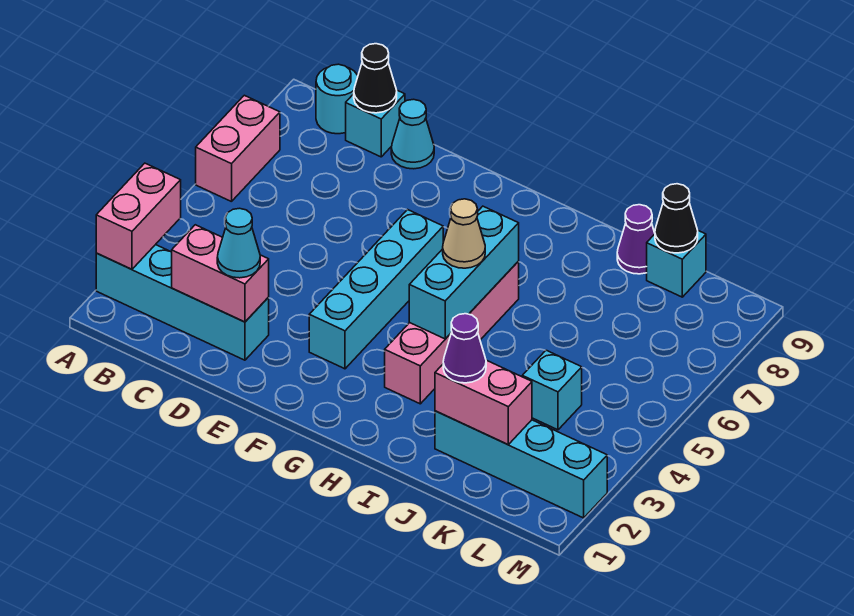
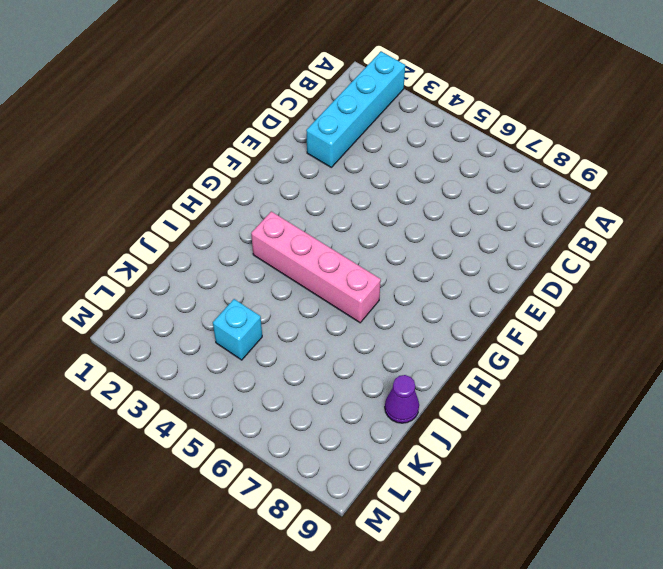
none -> pink brick A6:A7 level 1
none -> cyan round brick B9 level 1
none -> cyan brick C9 level 1

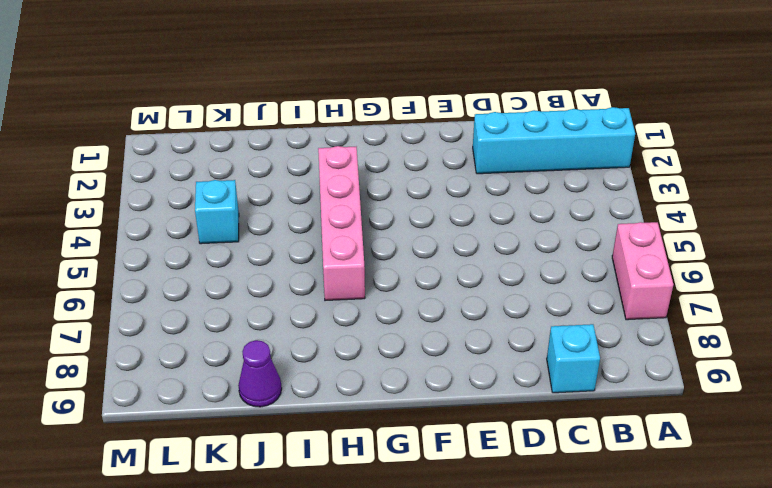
none -> cyan round brick B9 level 1
none -> cyan cone D9 level 1
none -> cyan brick F3:F6 level 1

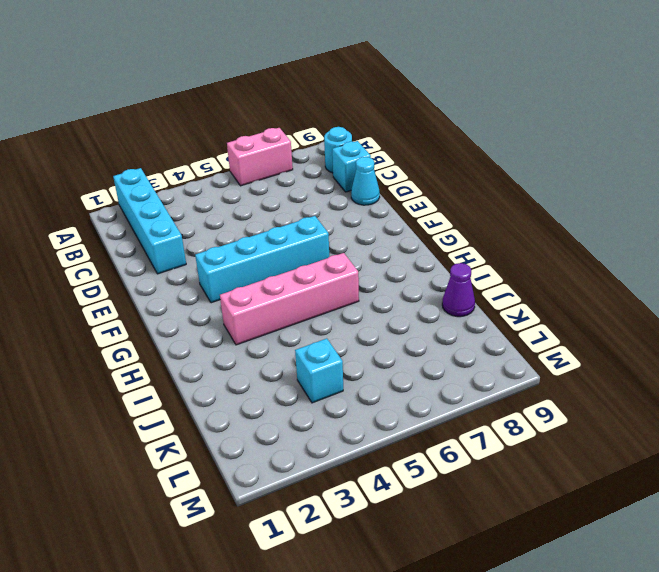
none -> cyan brick J2:M2 level 1
none -> cyan brick K9 level 1
none -> pink brick A2:A3 level 2

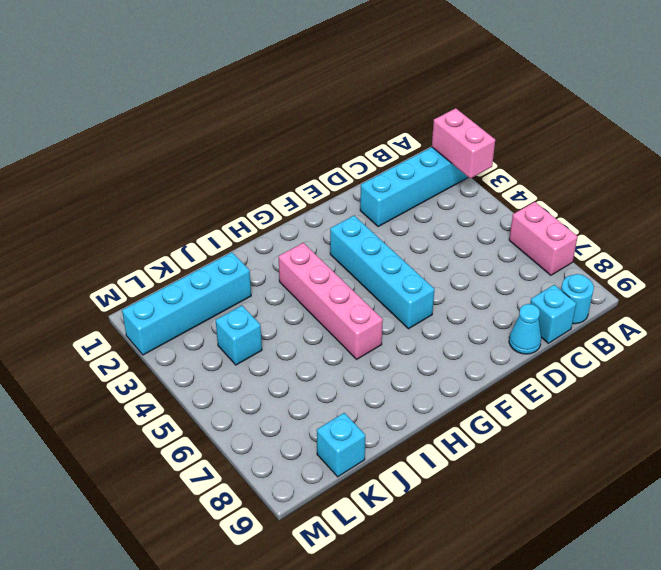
none -> purple cone J9 level 1
none -> pink brick C2:D2 level 2
none -> black cone C9 level 2

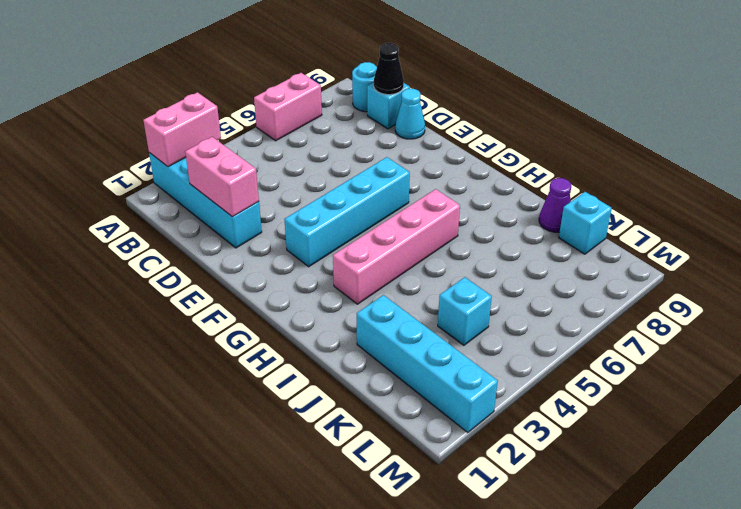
none -> cyan brick H4:H6 level 2
none -> pink brick J2:K2 level 2
none -> black cone K9 level 2

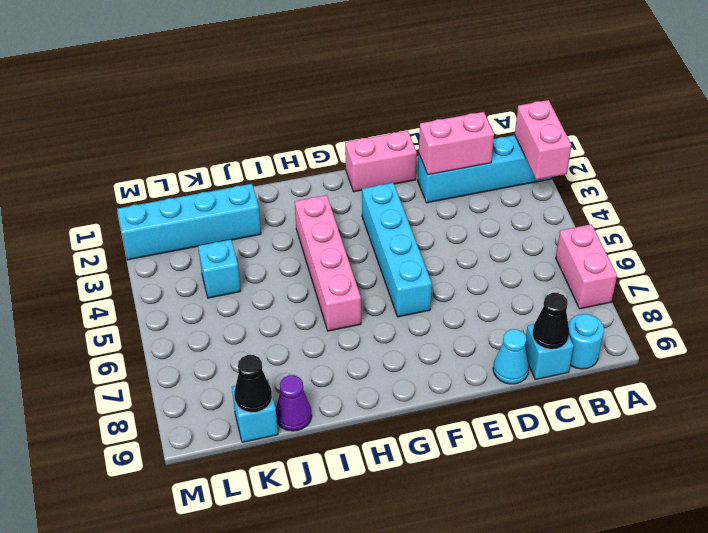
pink brick E1:F1 level 1 -> pink brick J2:K2 level 2
none -> cyan brick H4:H6 level 2
none -> cyan cone D2 level 3
none -> tan cone H5 level 3

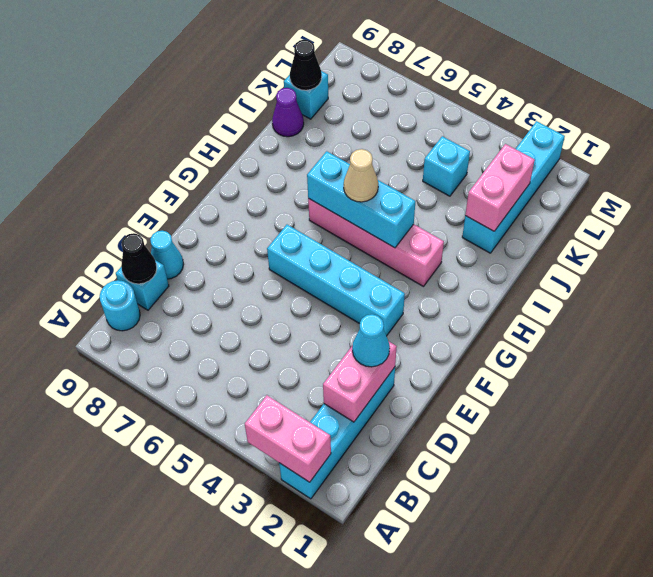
none -> pink brick A6:A7 level 1
none -> purple cone J2 level 3

